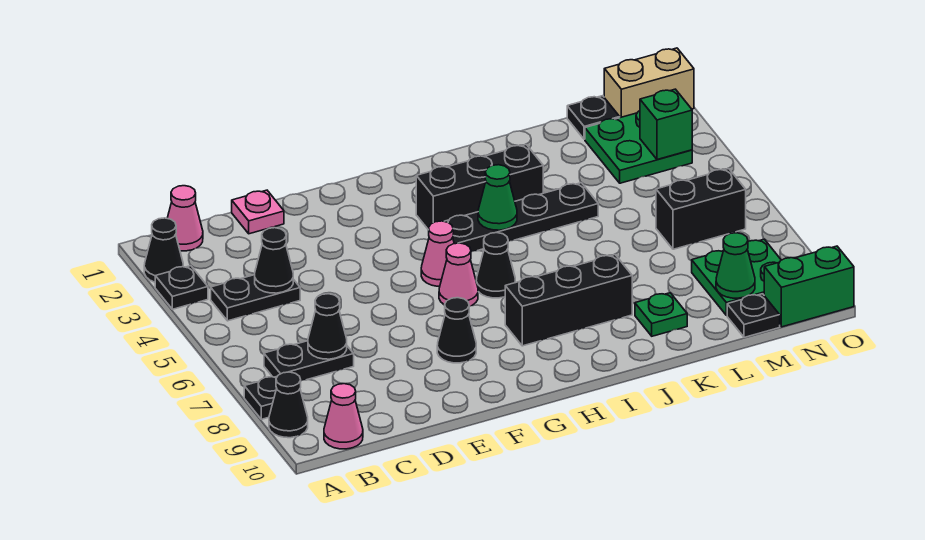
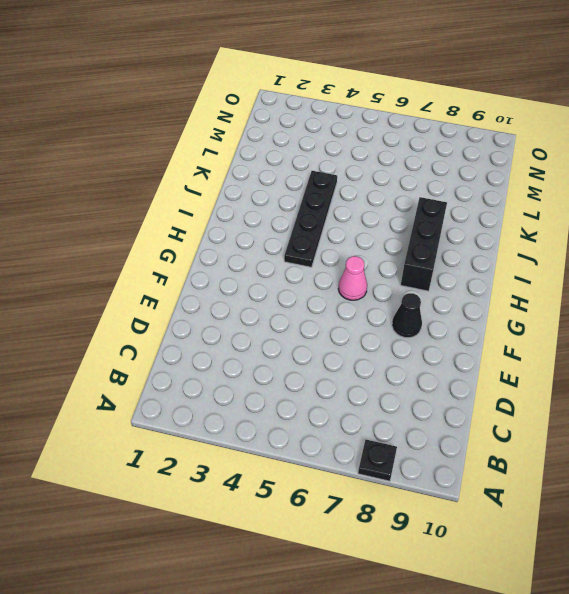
none -> black cone A2 level 1
none -> black plate A3 level 1
none -> black cone A9 level 1

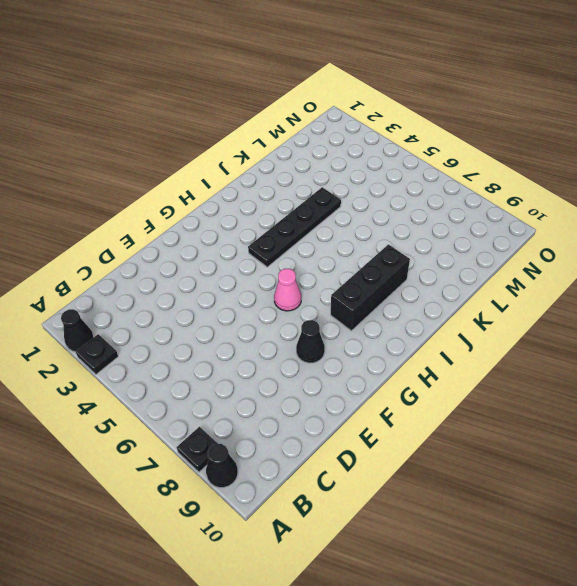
none -> pink cone B1 level 1
none -> black plate B4:C4 level 1
none -> black plate B7:C7 level 1

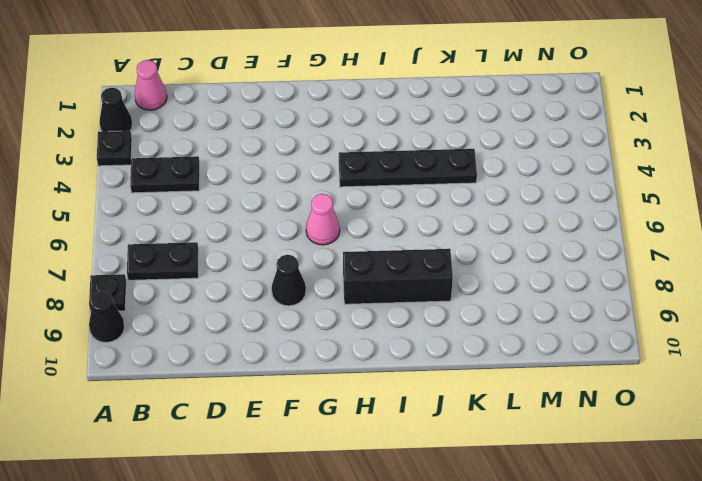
none -> pink cone B10 level 1
none -> pink plate D1 level 1
none -> pink cone G5 level 1

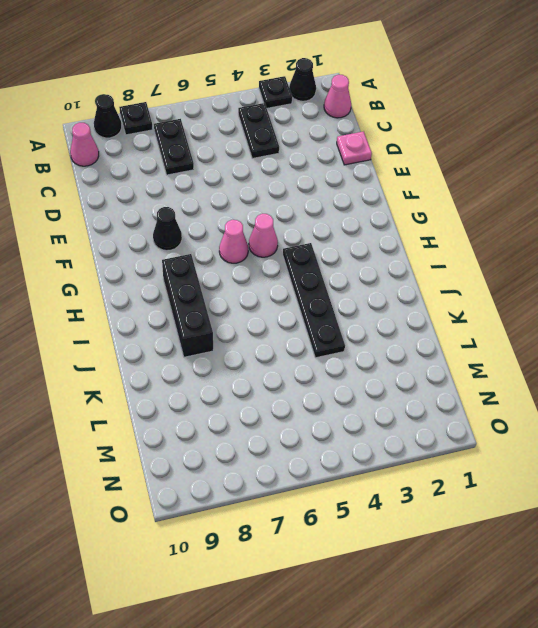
none -> black brick H3:J3 level 1
none -> black cone H6 level 1
none -> green plate K9 level 1

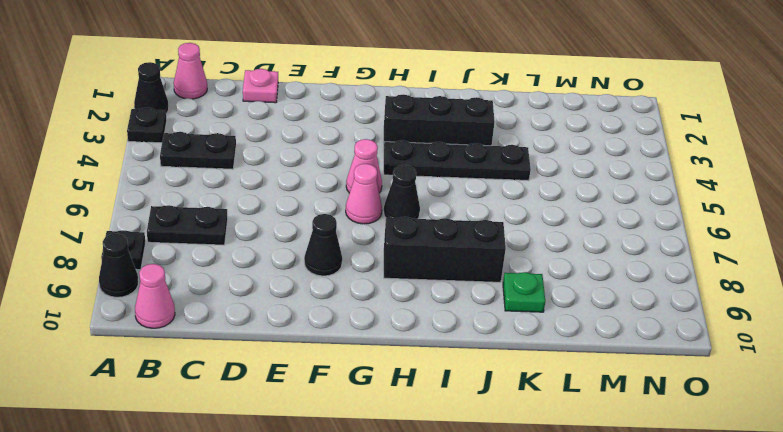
none -> black plate M1 level 1
none -> green plate M2:N3 level 1
none -> black brick M6:N6 level 1

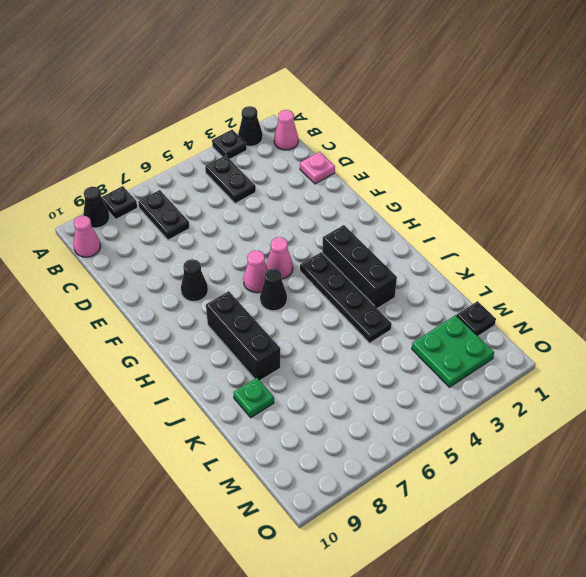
none -> black brick M6:N6 level 1
none -> green plate M8:N9 level 1
none -> black plate M10 level 1

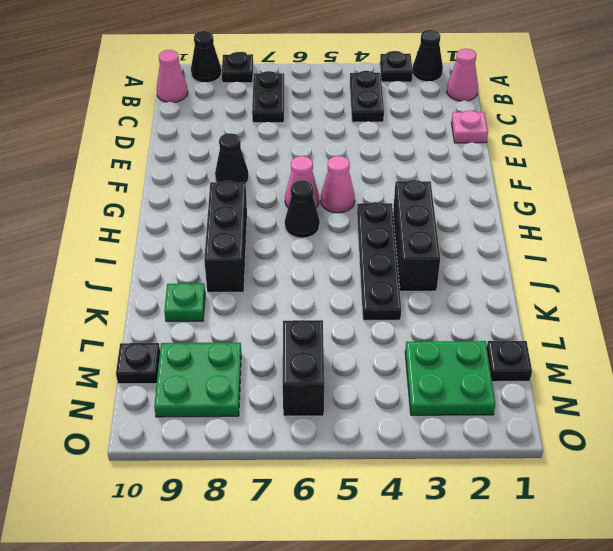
none -> tan brick N1:O1 level 1
none -> green brick N10:O10 level 1
none -> black cone C4 level 2

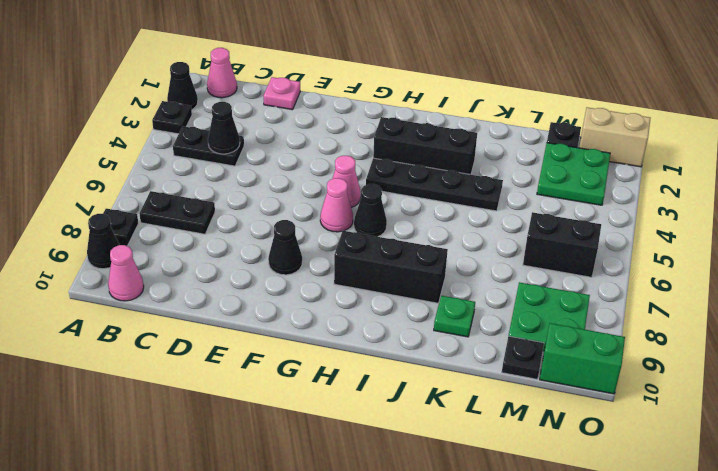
none -> black cone C7 level 2
none -> green cone I4 level 2
none -> green cone M9 level 2

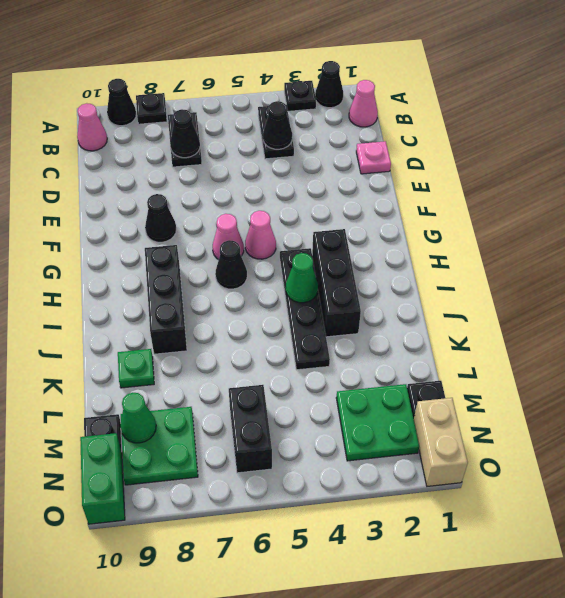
none -> green brick N3 level 2

